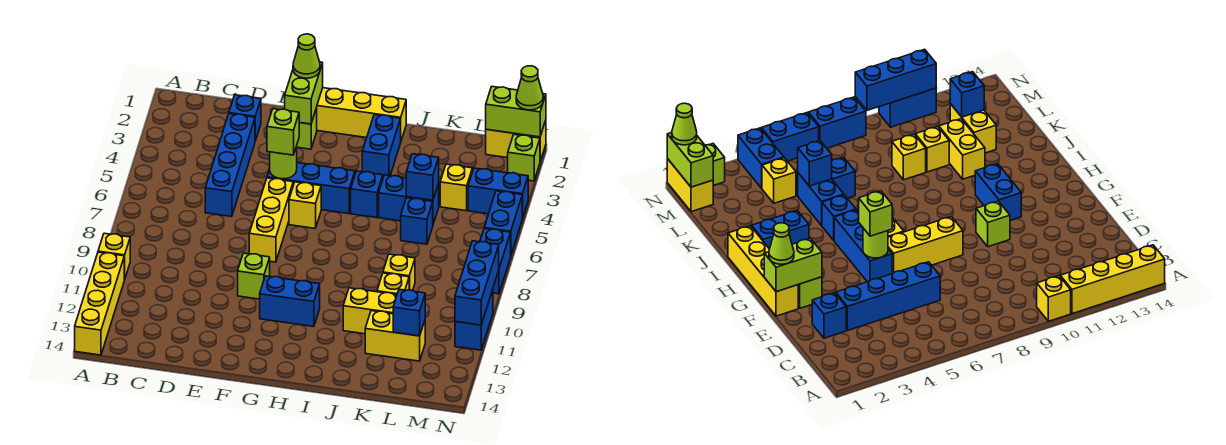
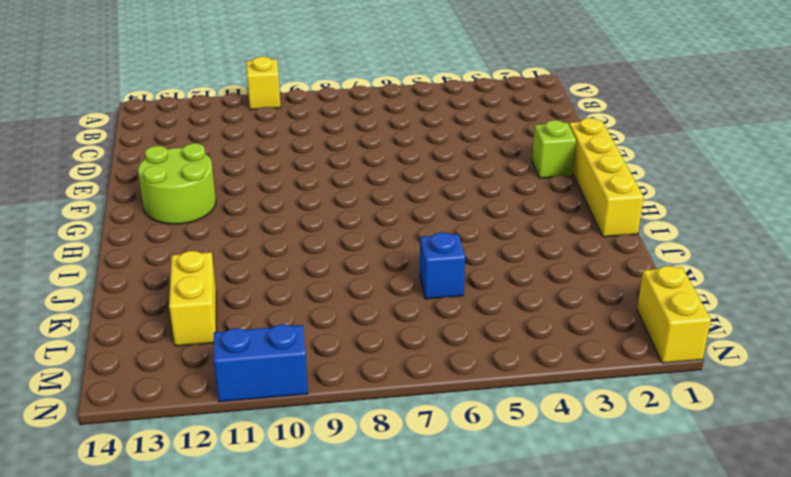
lime round brick F12:G13 level 1 -> none
none -> yellow brick A11:A14 level 1
none -> blue brick D2 level 1
none -> blue brick D3:D6 level 1
none -> blue brick F5:H5 level 1

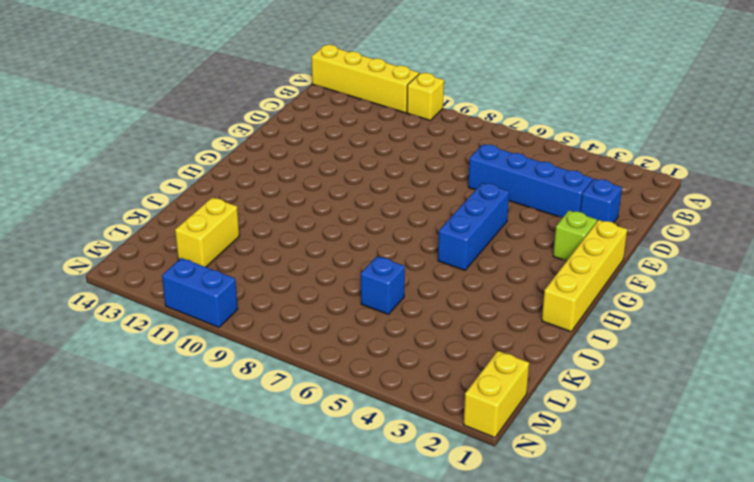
none -> yellow brick F6:F8 level 1
none -> lime brick F10 level 1
none -> yellow brick G6 level 1
none -> blue brick G11:H11 level 1

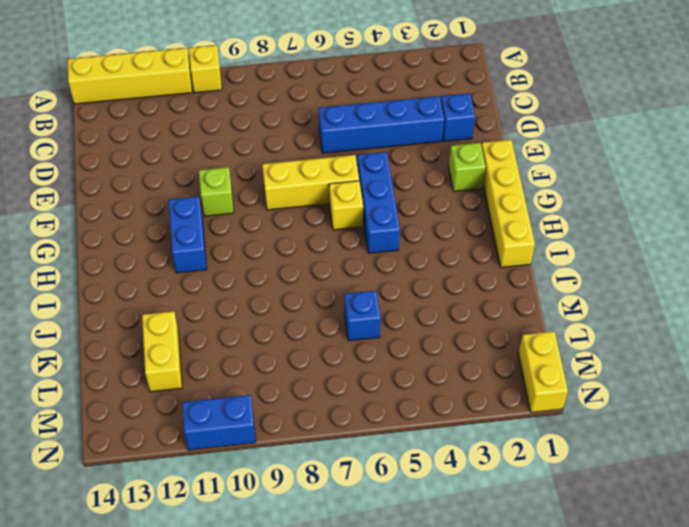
none -> blue brick I2:I3 level 1
none -> blue brick I5 level 1
none -> blue brick J5:K5 level 1
none -> yellow brick J11:K11 level 1

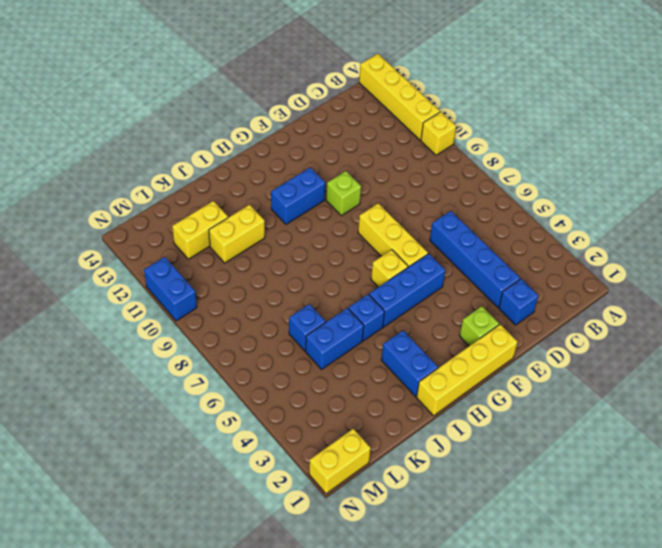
none -> yellow brick K9 level 1
none -> yellow brick K10 level 1
none -> yellow brick L4 level 1
none -> blue brick M4:N4 level 1

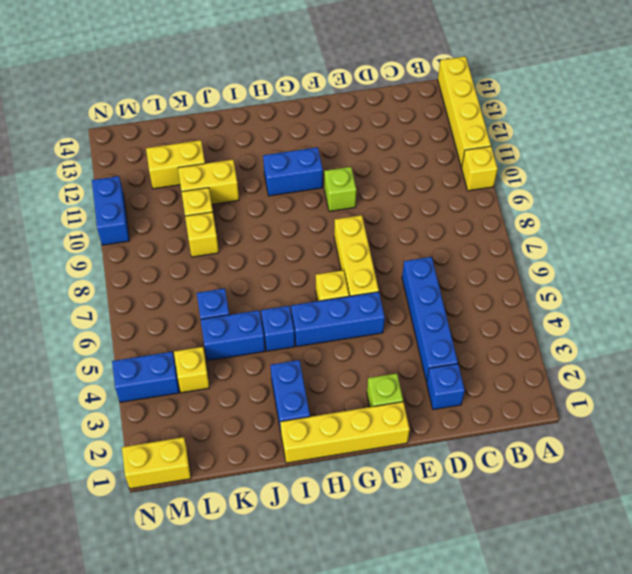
none -> lime brick N2 level 1
none -> blue brick N5:N6 level 1
none -> blue brick N7:N8 level 1
none -> lime brick F1:F2 level 2

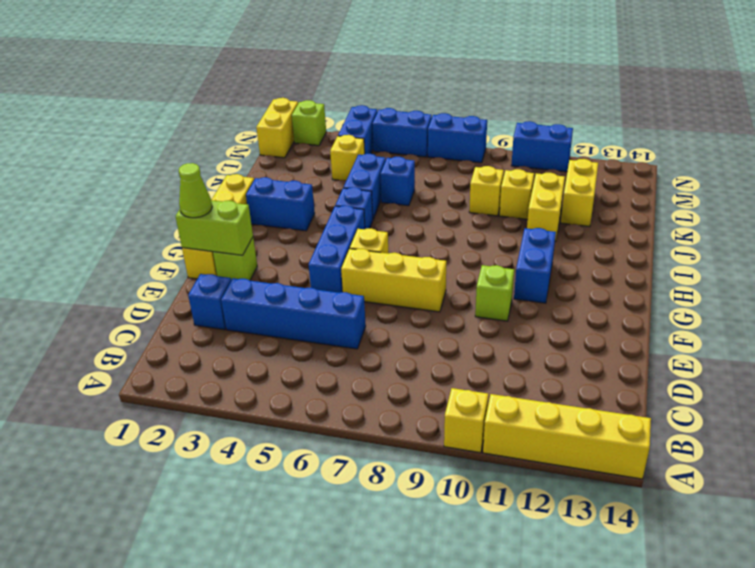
none -> lime round brick F5 level 2
none -> blue brick K5 level 2
none -> blue brick L12 level 2
none -> lime brick M1:N1 level 2

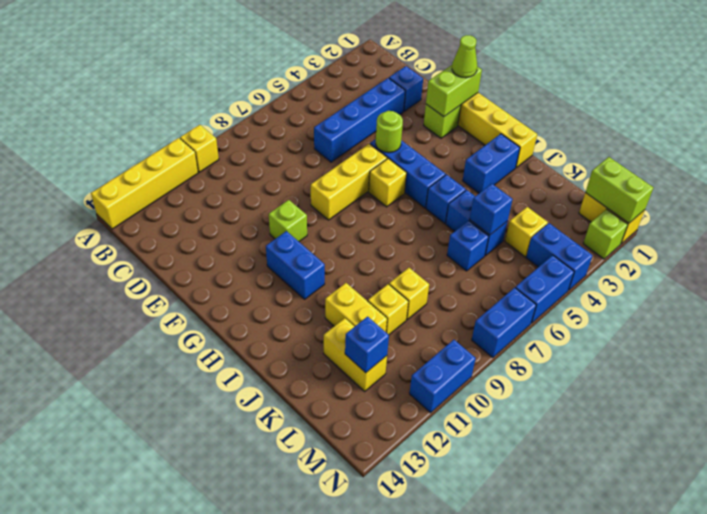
none -> blue brick N9:N11 level 2
none -> lime brick F5 level 3
none -> lime cone N1 level 3

